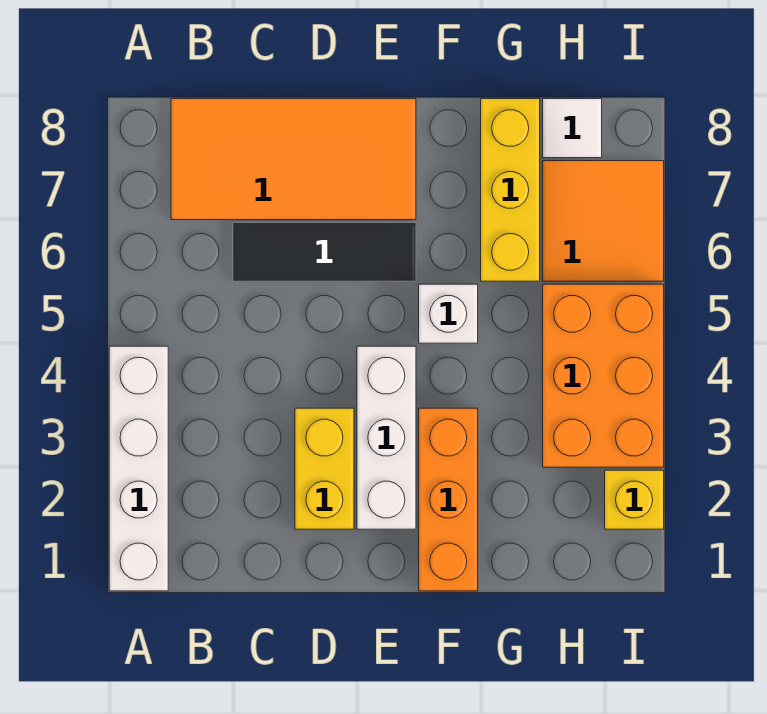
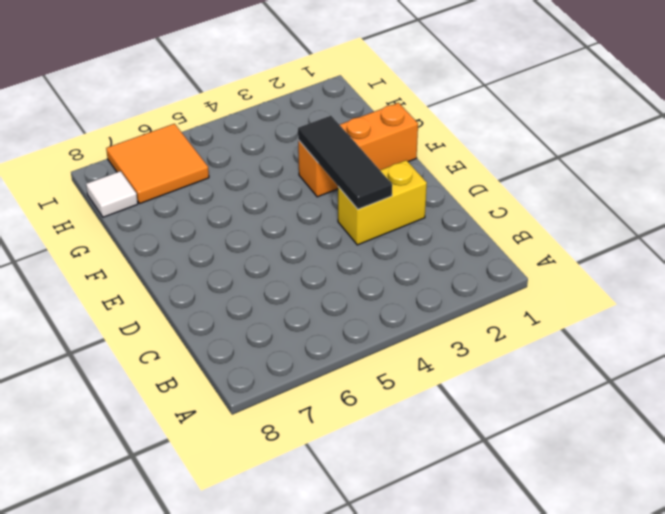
black tile D3:F3 level 2 -> black tile C6:E6 level 1
none -> white brick A1:A4 level 1
none -> orange tile B7:E8 level 1
none -> white brick E2:E4 level 1

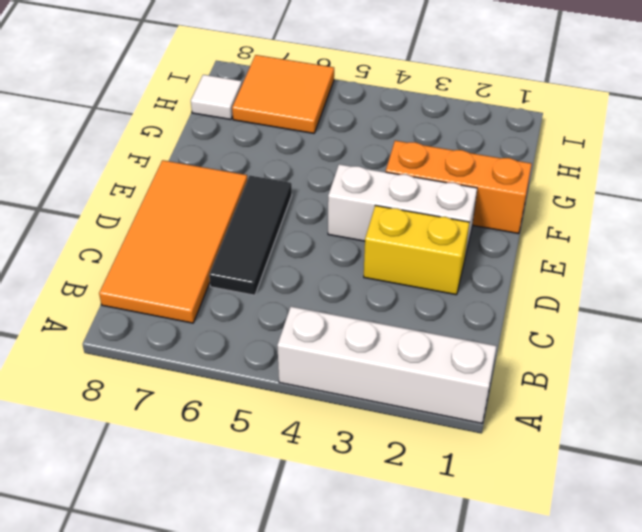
none -> white brick F5 level 1
none -> yellow brick G6:G8 level 1
none -> orange brick H3:I5 level 1

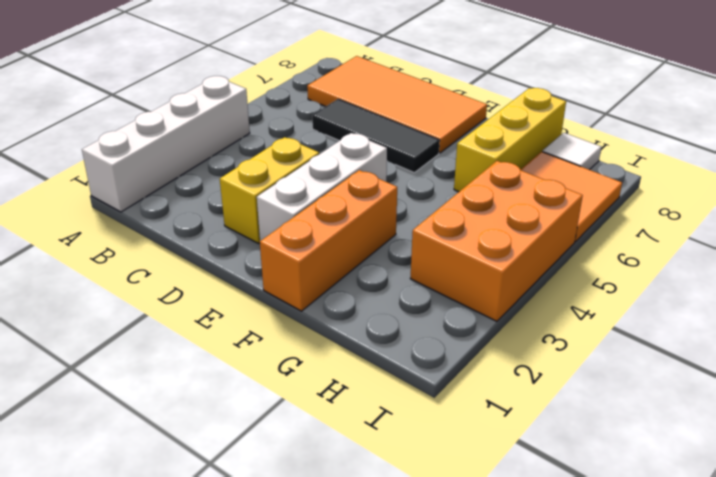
none -> white brick F5 level 1
none -> yellow brick I2 level 1

